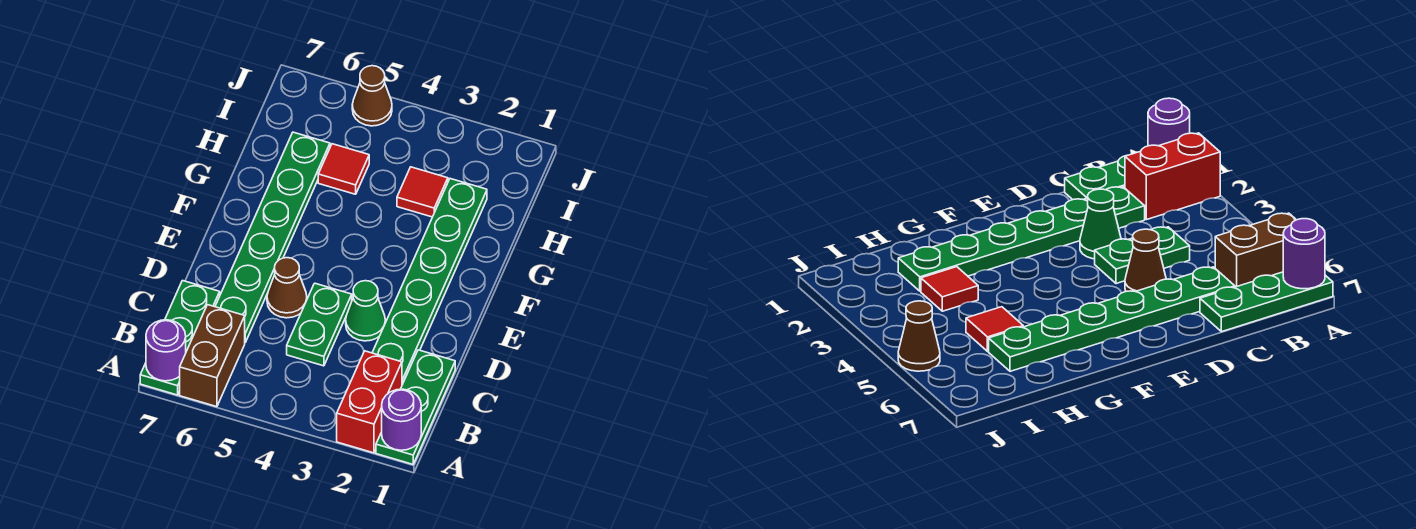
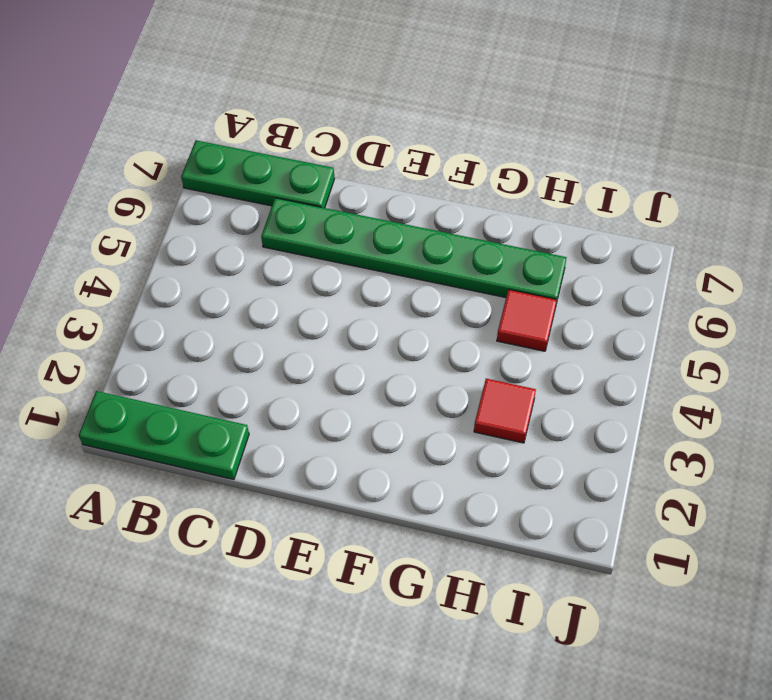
none -> red brick A2:B2 level 1
none -> brown brick A6:B6 level 1
none -> green plate C2:H2 level 1

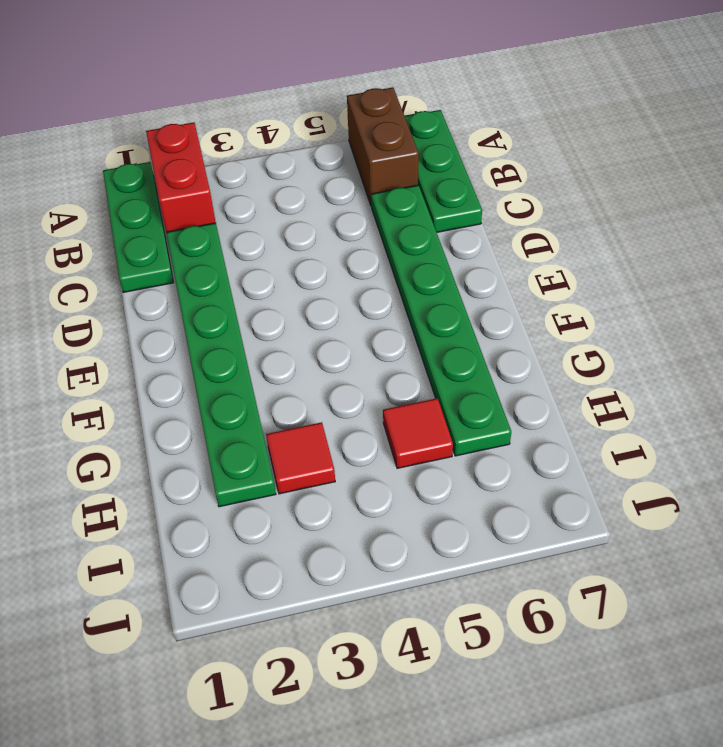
none -> green plate C4:D4 level 1
none -> green cone D3 level 1
none -> brown cone D5 level 1

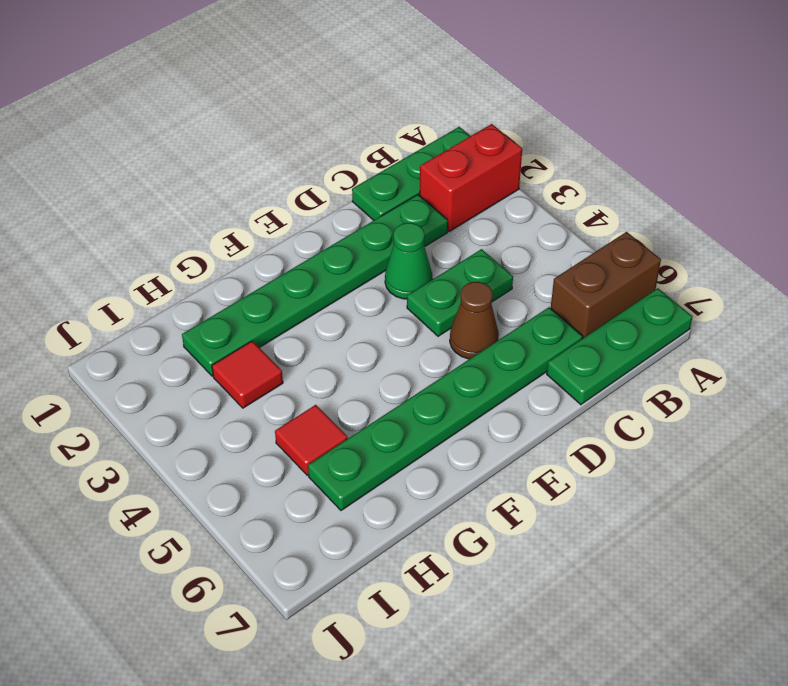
none -> brown cone J5 level 1
none -> purple round brick A1 level 2
none -> purple round brick A7 level 2

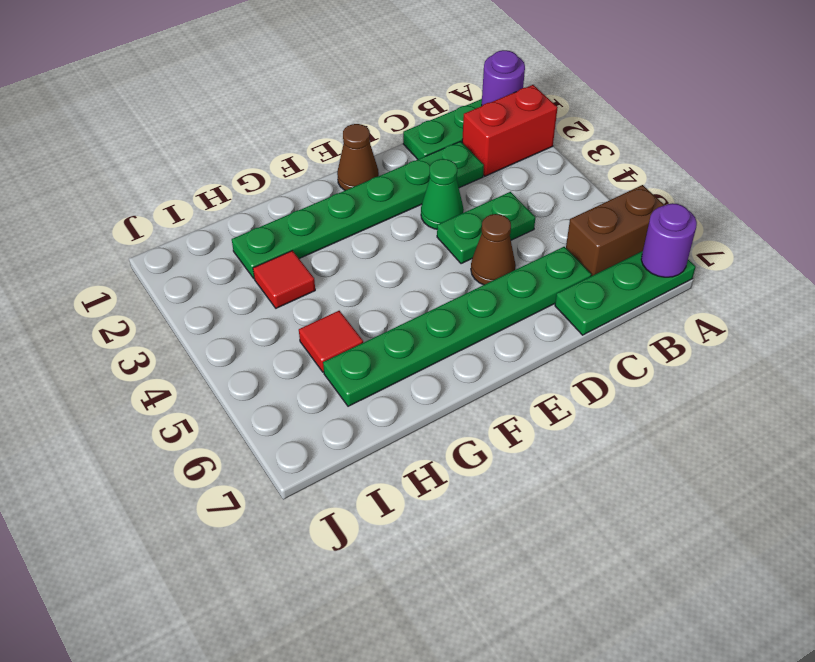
brown cone E1 level 1 -> brown cone J5 level 1

